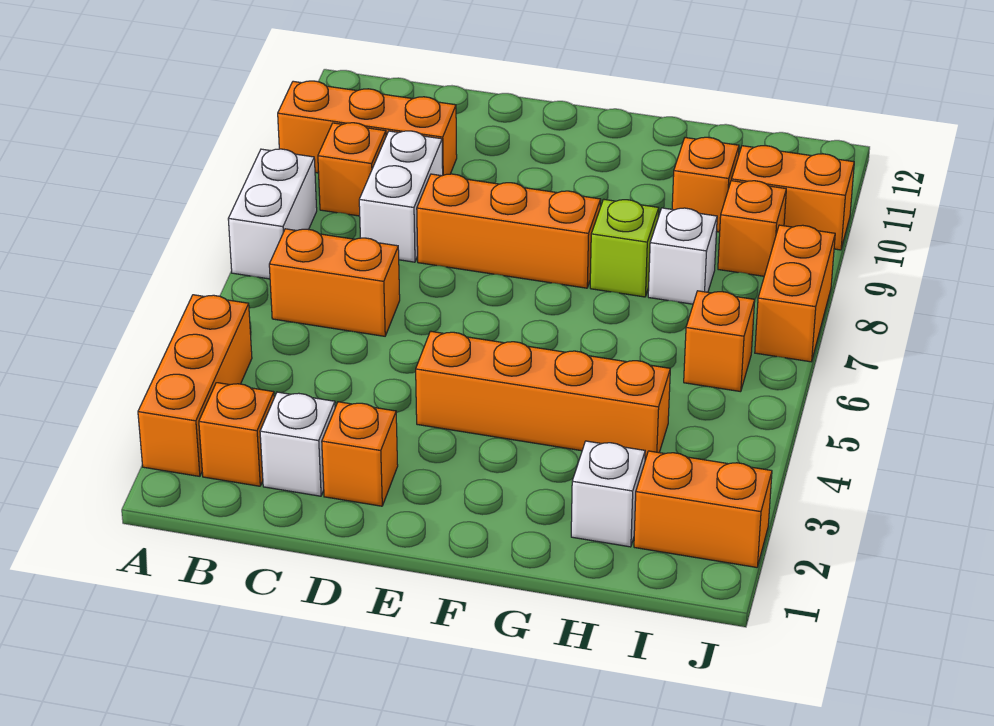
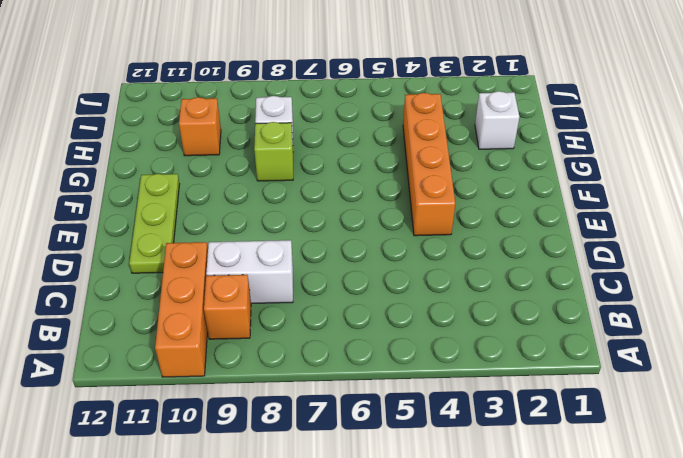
lime plate D11:F11 level 1 -> none
none -> orange brick A2:A4 level 1
none -> white brick A7:A8 level 1
none -> orange brick B2 level 1

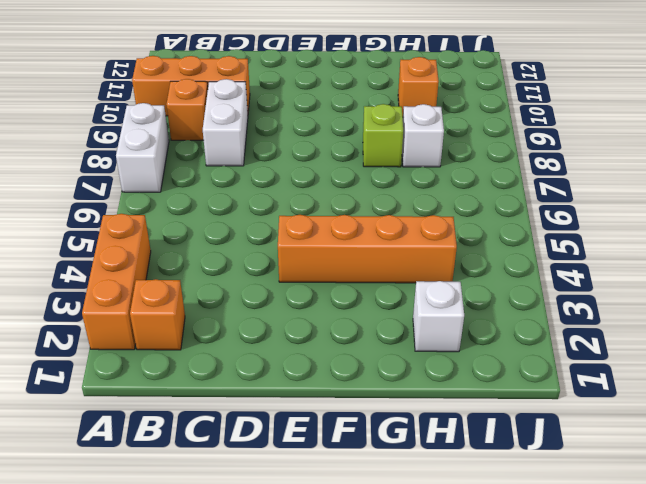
none -> orange brick B6:C6 level 1
none -> white brick C2 level 1
none -> orange brick D2 level 1

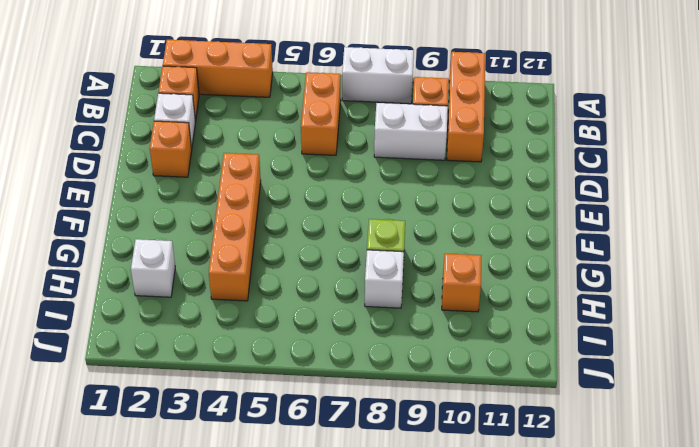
none -> orange brick D8:F8 level 1
none -> orange brick I2:J2 level 1
none -> orange brick I6 level 1

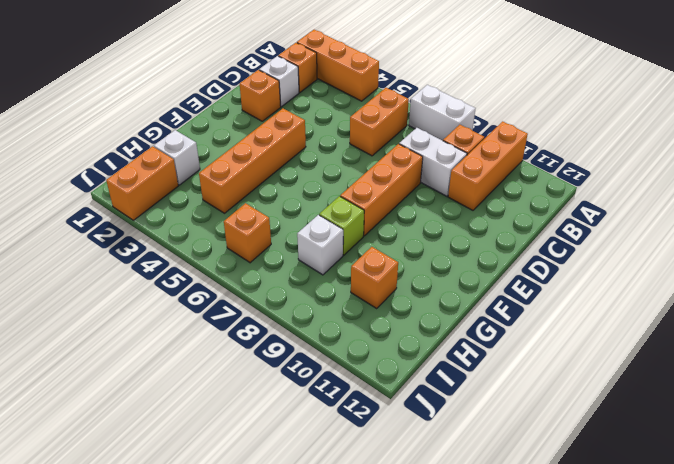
none -> orange brick I9 level 1
none -> orange brick I10:J10 level 1
none -> orange brick J7:J8 level 1

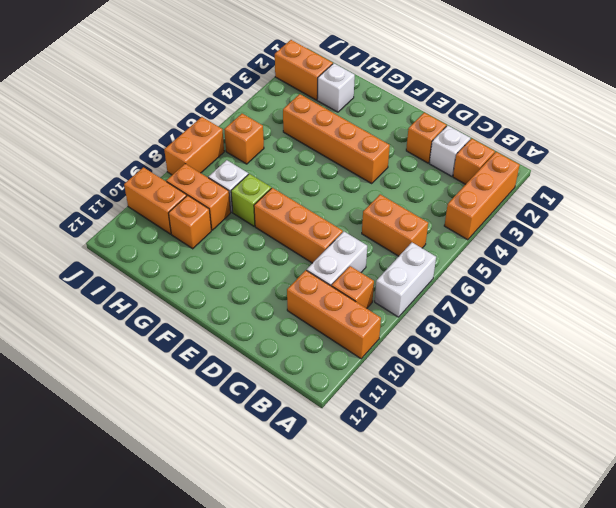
orange brick H9:I9 level 1 -> orange brick I9 level 1

